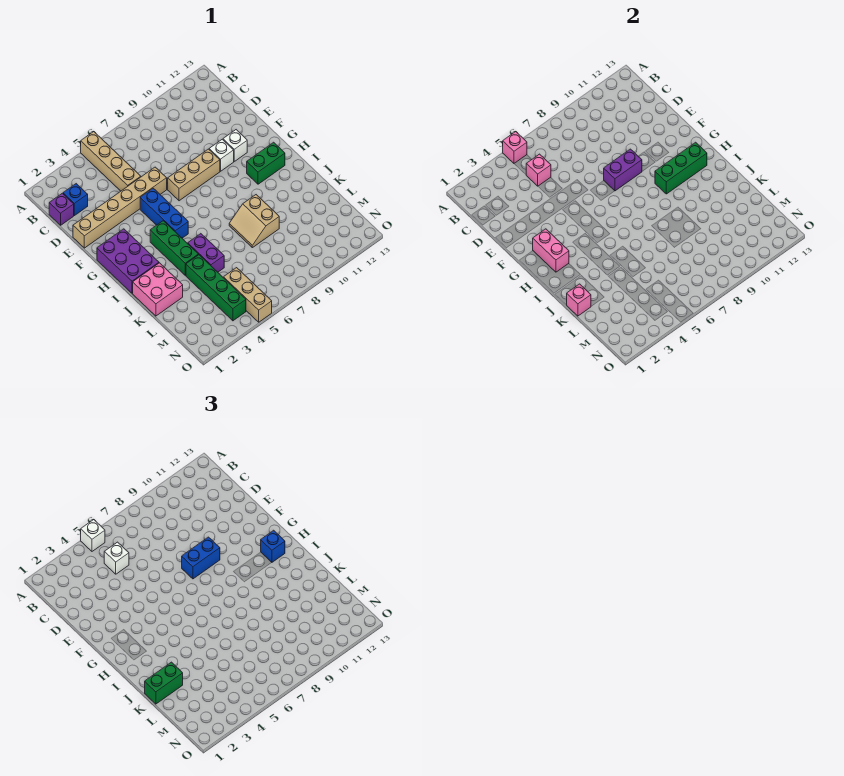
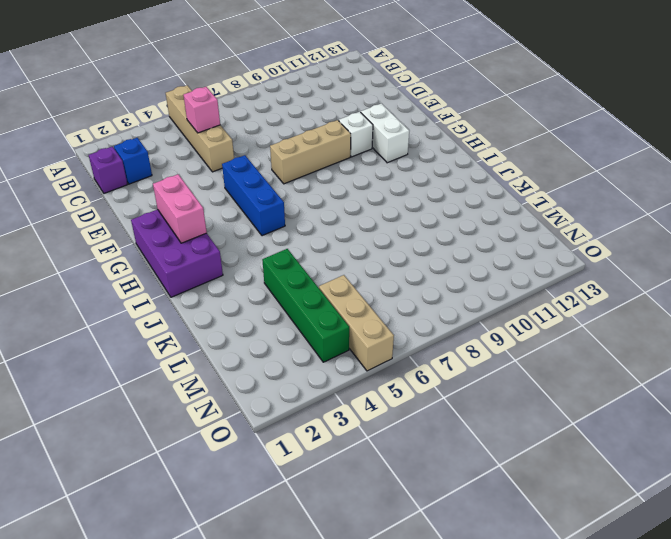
white brick F11:G11 level 1 -> white brick F11 level 1
none -> tan brick E1:E6 level 1
none -> green brick H4:J4 level 1
none -> green brick H11:H12 level 1

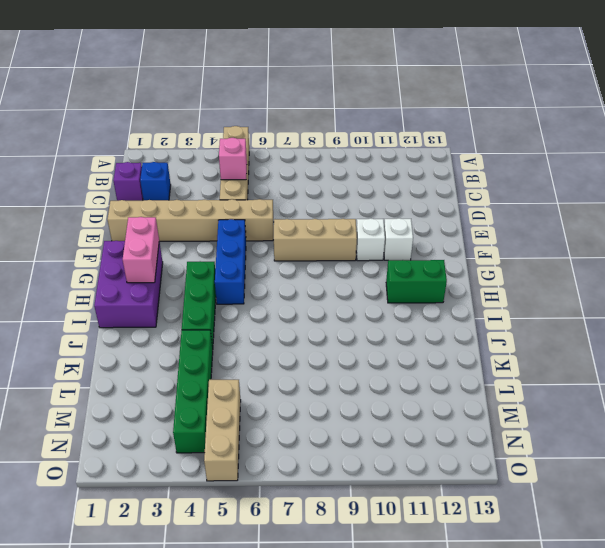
none -> pink brick J1:K2 level 1
none -> purple brick J5:K5 level 1
none -> tan slope J8:K9 level 1 top 9

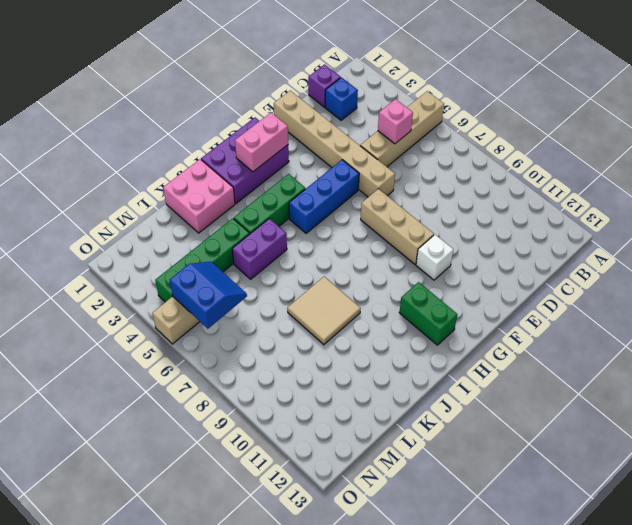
tan tile J8:K9 level 1 -> tan slope J8:K9 level 1 top 9
blue slope M5:N6 level 2 top N -> none
none -> white brick F11 level 1
none -> pink brick A5 level 2
none -> purple brick F8:F9 level 2

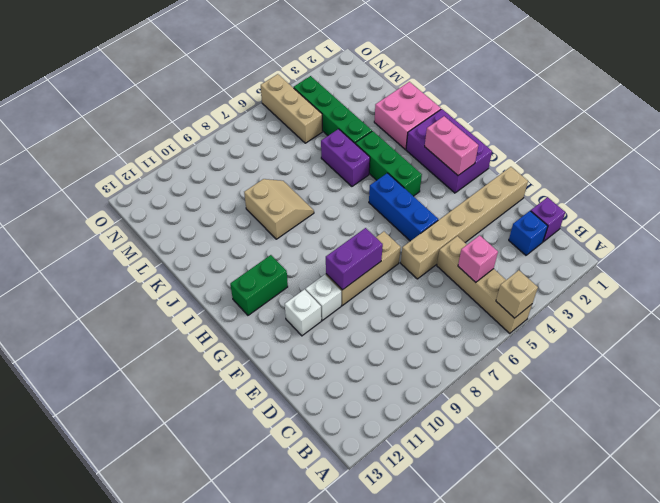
tan brick A5 level 2 -> pink brick A5 level 2
none -> green brick H10:H12 level 2
none -> pink brick K1 level 2
none -> white brick A5 level 3

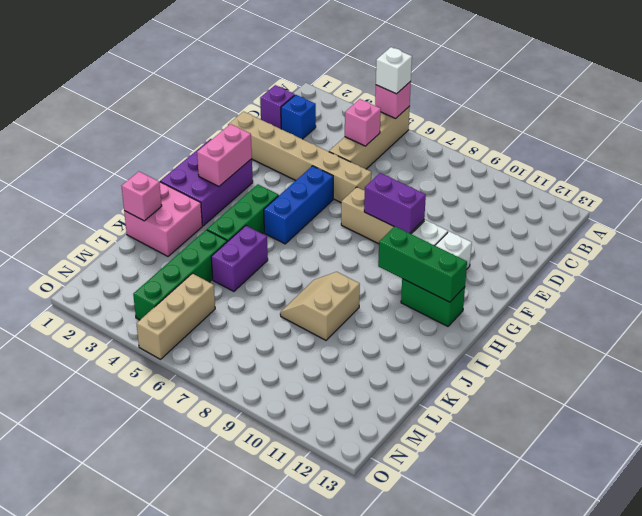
none -> white brick C5 level 3
none -> blue brick F8:F9 level 3
none -> blue brick H12 level 3

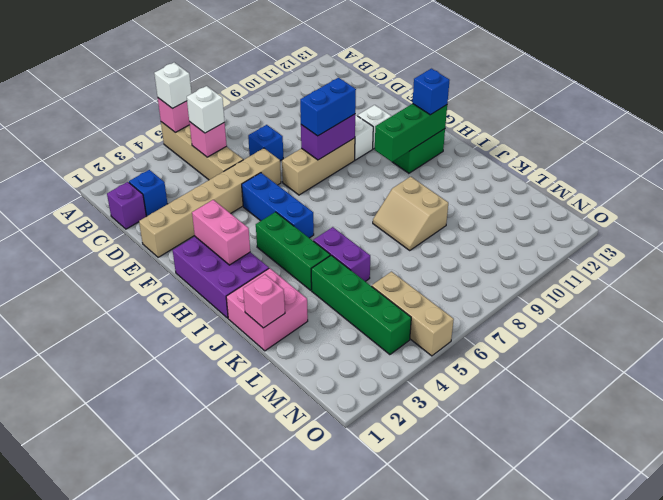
blue brick D7 level 1 -> none
none -> green brick K1:K2 level 3

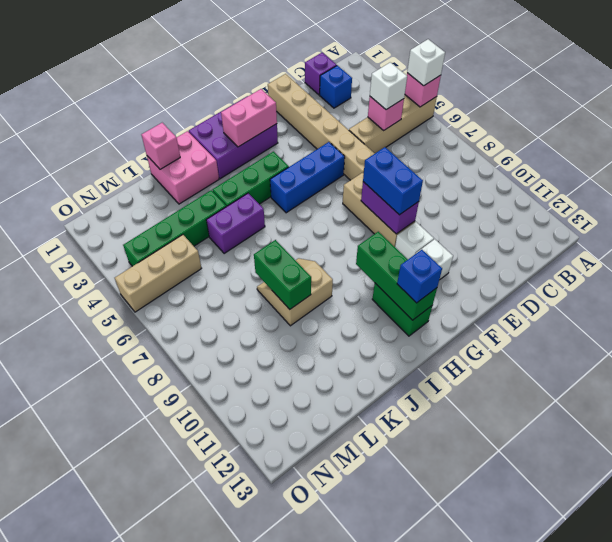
green brick K8:K9 level 2 -> green brick K1:K2 level 3

